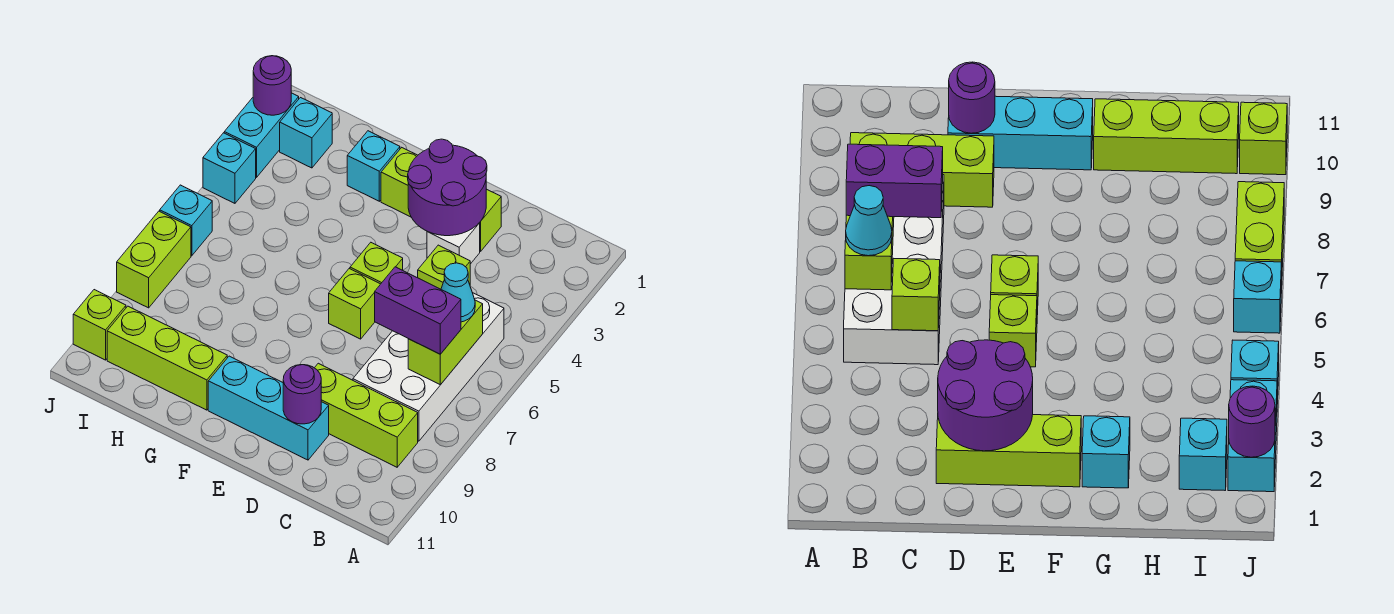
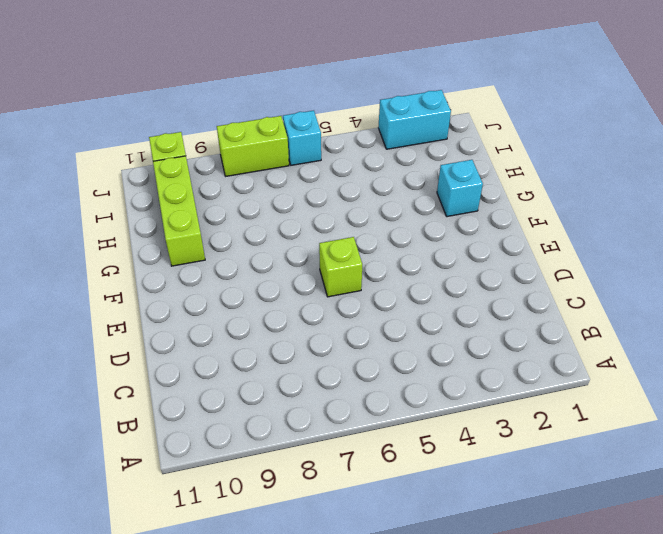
none -> white brick B5:C8 level 1
none -> lime brick B9:D9 level 1
none -> lime brick D2:F2 level 1

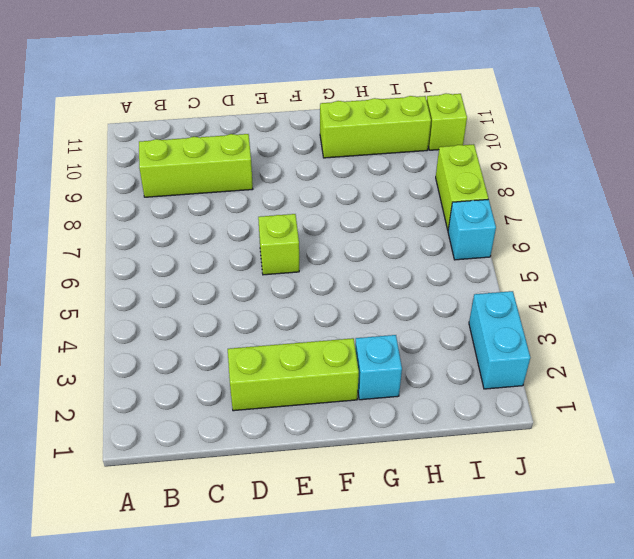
none -> white brick B5:C8 level 1
none -> white brick D3 level 1
none -> cyan brick D10:F10 level 1

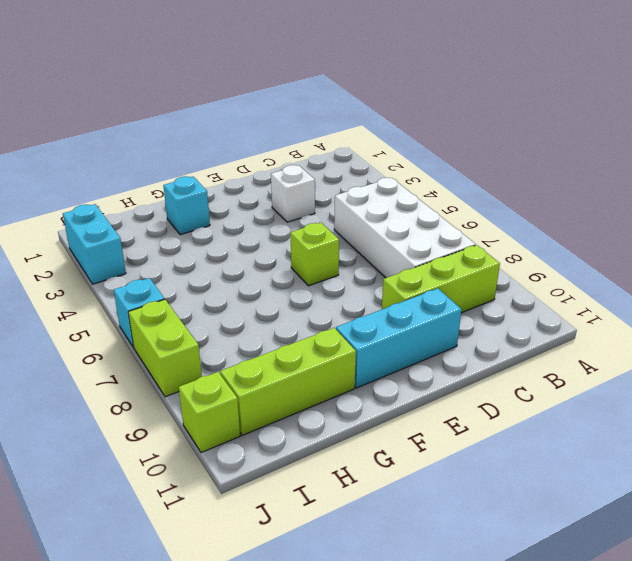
none -> lime brick D2:F2 level 1
none -> lime brick E5 level 1
none -> cyan brick I2 level 1

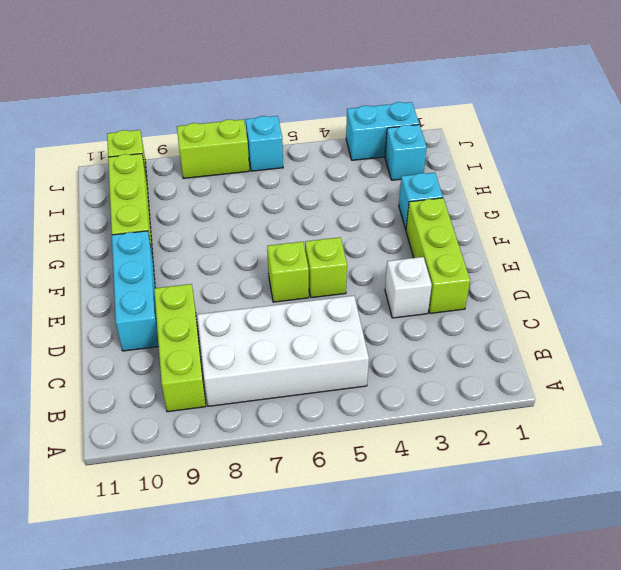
none -> cyan brick J4 level 1
none -> lime brick B6:B7 level 2
none -> lime brick C5 level 2

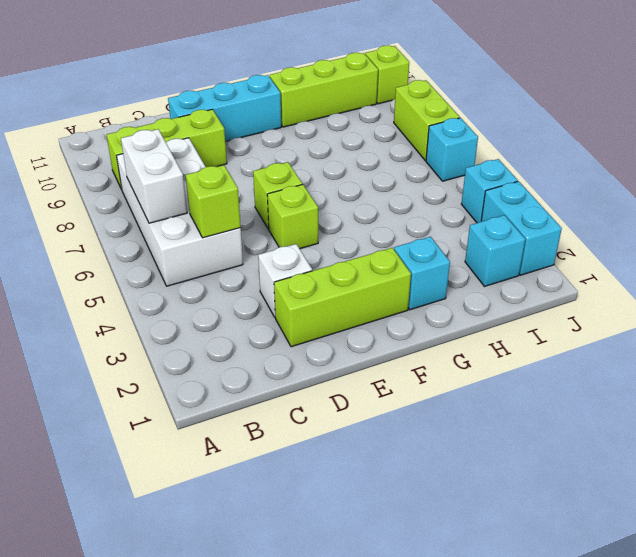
white brick B6:B7 level 2 -> lime brick B6:B7 level 2
none -> purple round brick D2:E3 level 2
none -> purple round brick D10 level 2
none -> purple round brick J2 level 2

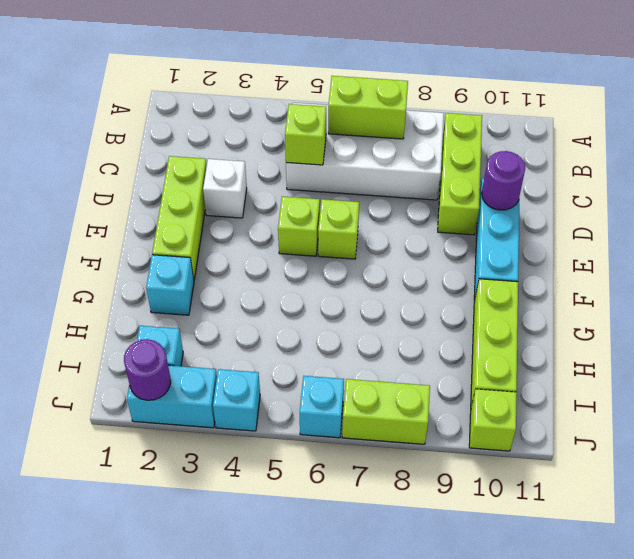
none -> purple round brick D2:E3 level 2
none -> cyan cone B6 level 3
none -> purple brick B7:C7 level 3

